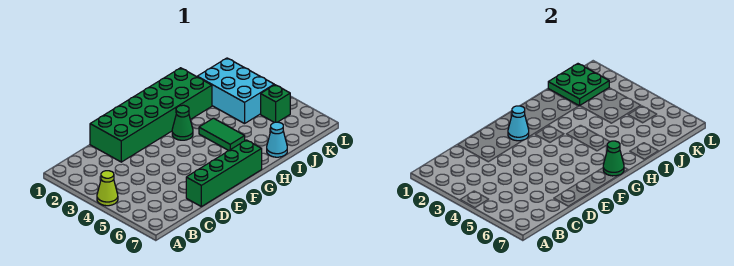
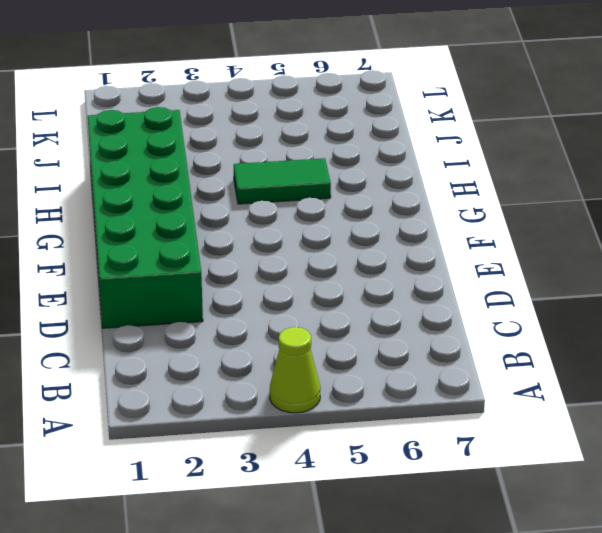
none -> green brick D7:G7 level 1
none -> green cone G3 level 1

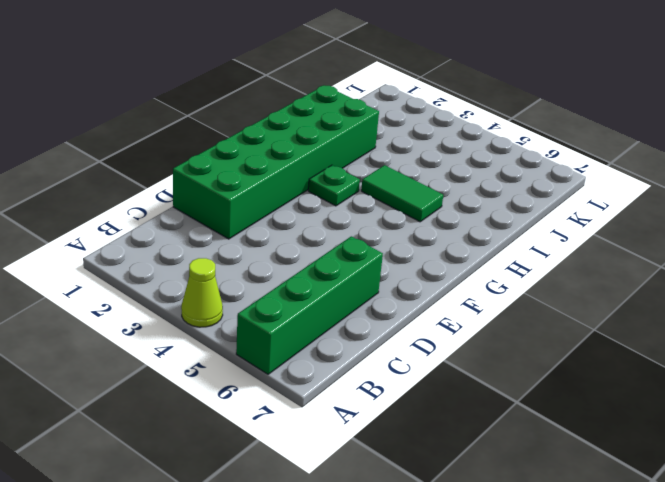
green brick A6:D6 level 1 -> green brick D7:G7 level 1
green plate G3 level 1 -> green cone G3 level 1
none -> cyan cone I7 level 1
none -> cyan brick J2:K4 level 1

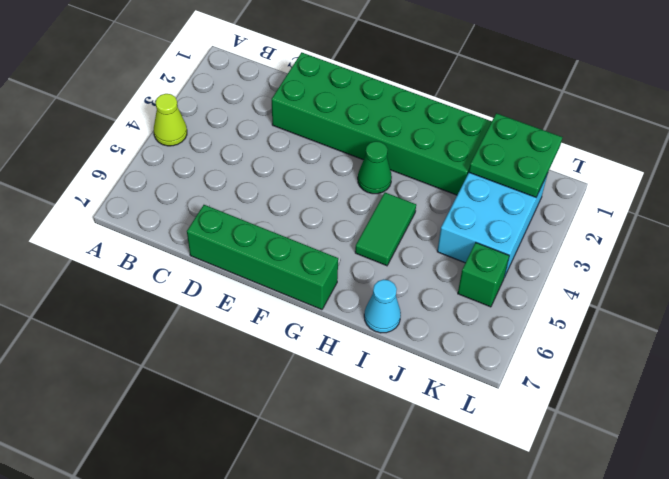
none -> cyan cone F2 level 2
none -> green cone G7 level 2

